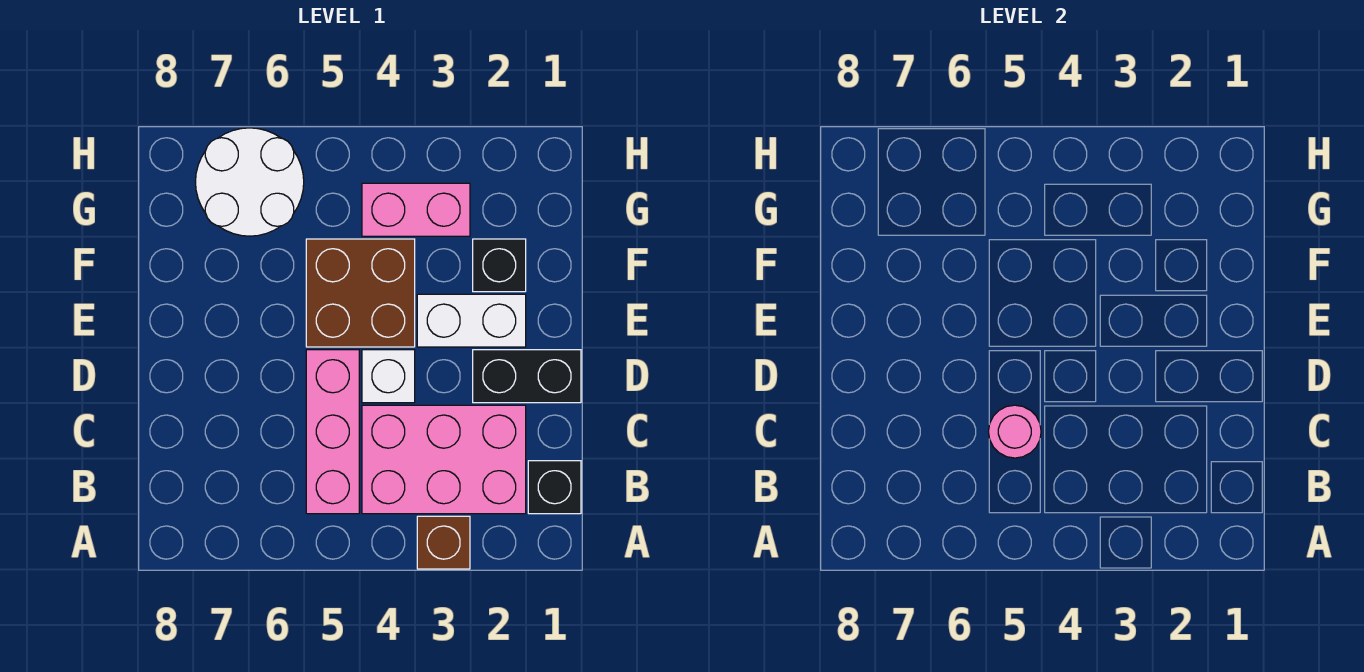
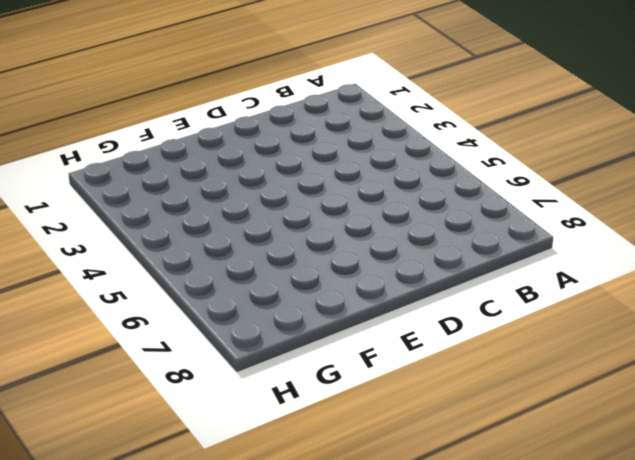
none -> brown brick A3 level 1
none -> black brick B1 level 1
none -> pink brick B2:C4 level 1

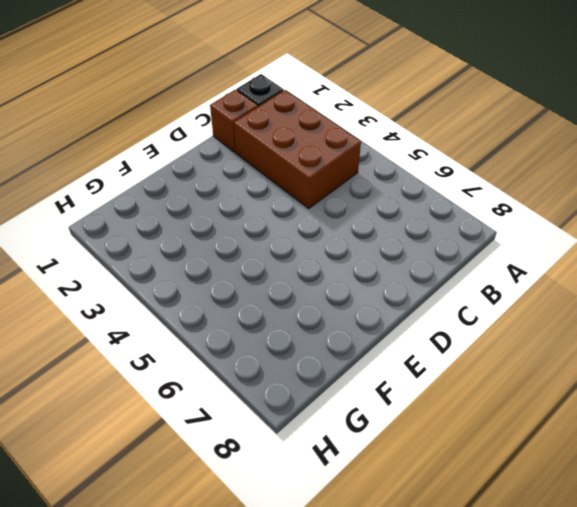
brown brick B2:C4 level 1 -> pink brick B2:C4 level 1
brown brick C1 level 1 -> brown brick A3 level 1
none -> pink brick B5:D5 level 1
none -> black brick D1:D2 level 1
none -> white brick D4 level 1

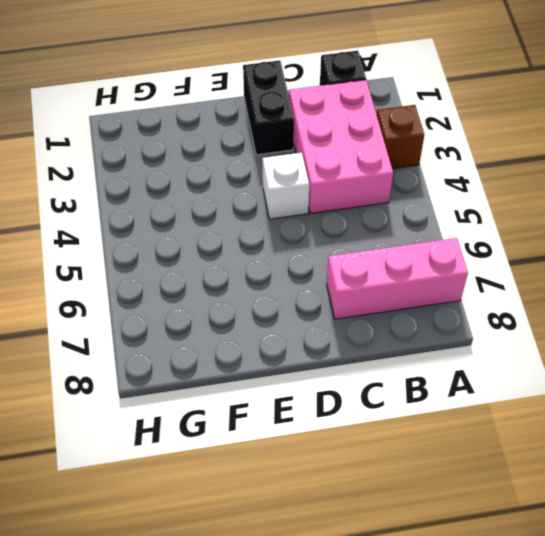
pink brick A7:C7 level 1 -> pink brick B5:D5 level 1
none -> white brick E2:E3 level 1
none -> brown brick E4:F5 level 1
none -> black brick F2 level 1

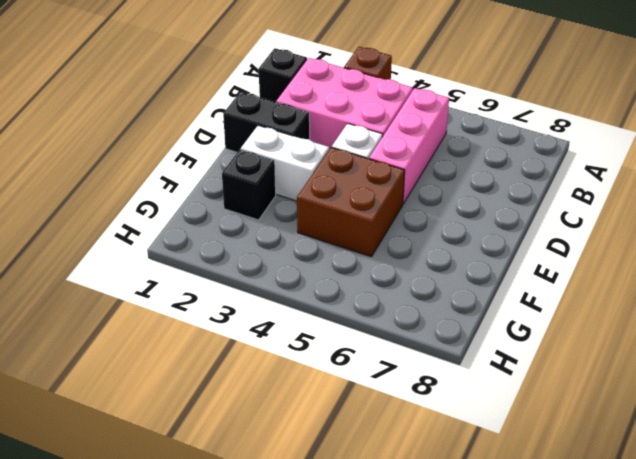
none -> pink brick G3:G4 level 1
none -> white round brick G6:H7 level 1
none -> pink round brick C5 level 2

